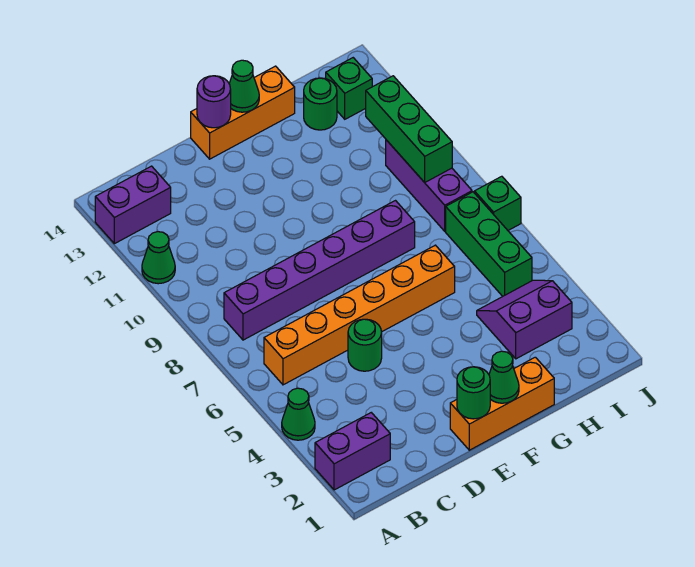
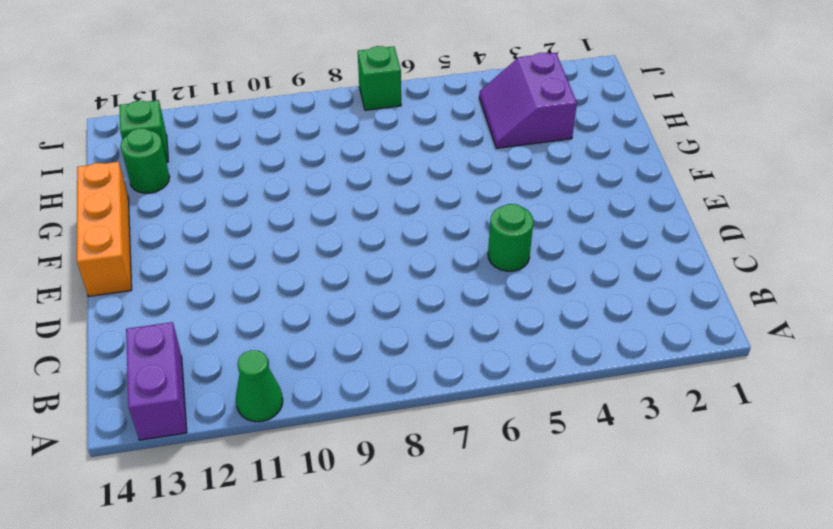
none -> purple brick A2:B2 level 1
none -> green cone A4 level 1
none -> orange brick B6:G6 level 1

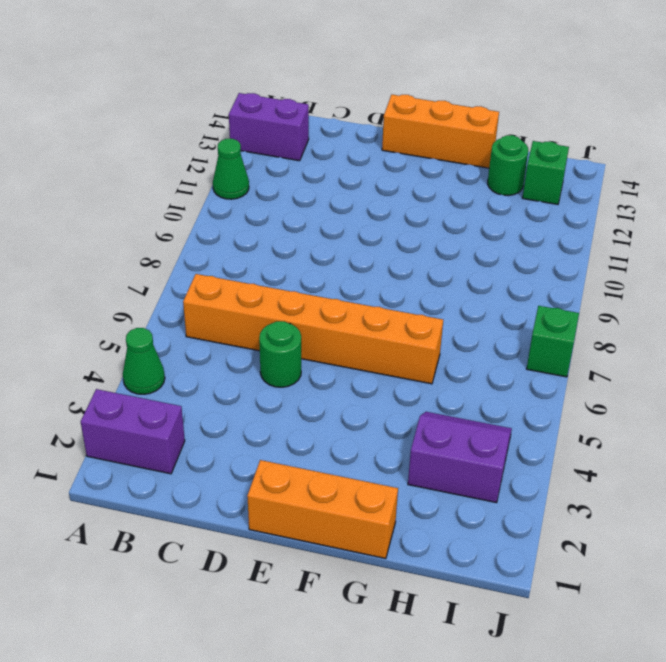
none -> purple brick B8:G8 level 1
none -> green brick I5:I7 level 1
none -> purple brick I8:I10 level 1

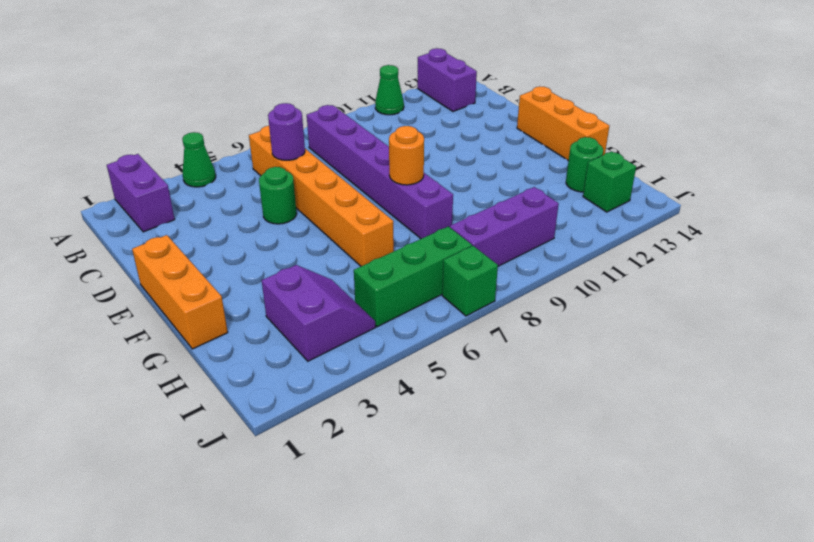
purple round brick C6 level 2 -> purple round brick E14 level 2
orange round brick F8 level 2 -> none
none -> green round brick E1 level 2
none -> green cone F1 level 2
none -> green cone F14 level 2

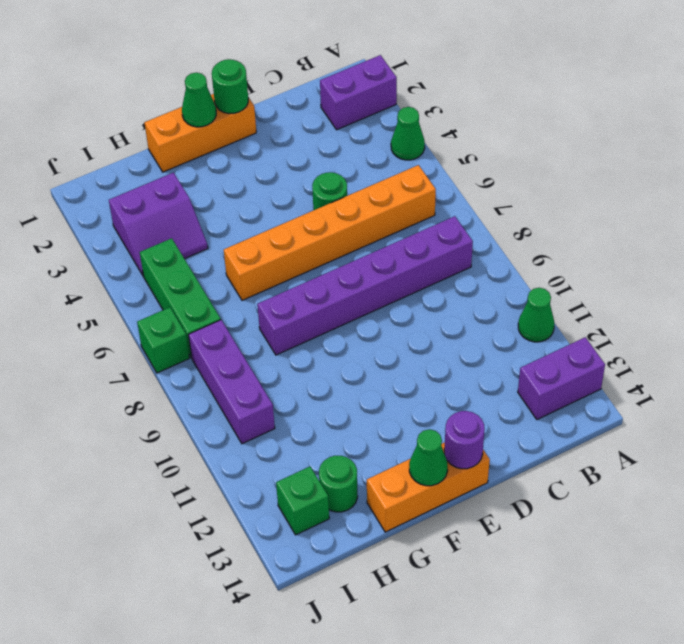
none -> green brick I9:I11 level 2

